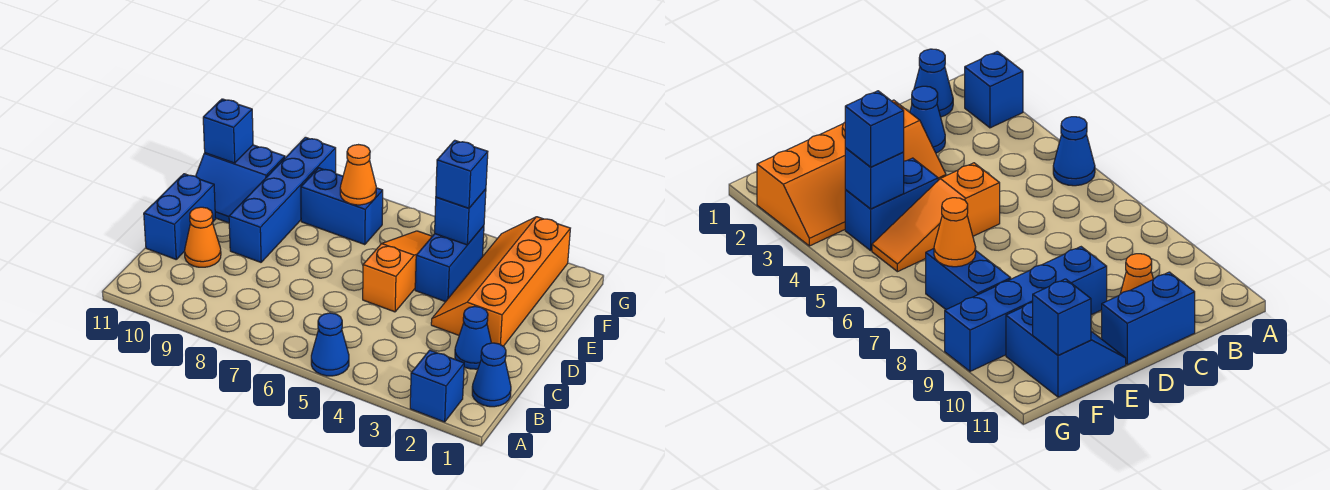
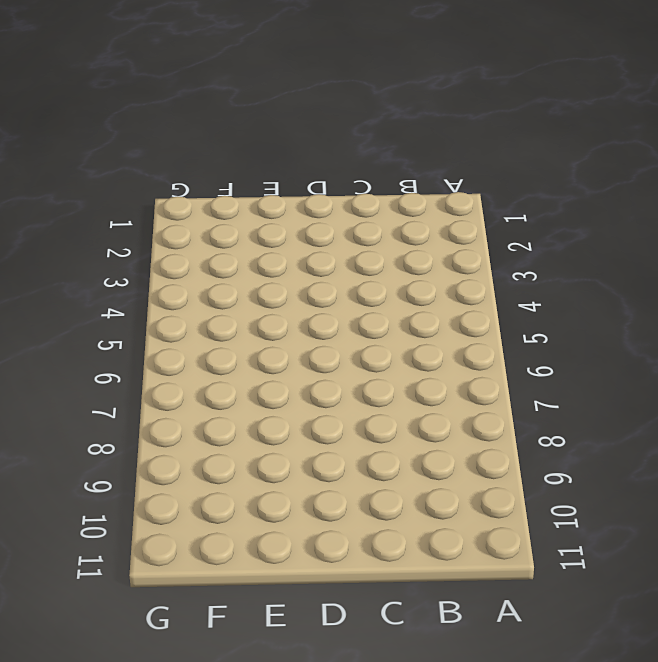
none -> blue brick A2 level 1
none -> blue cone A5 level 1
none -> blue cone B1 level 1

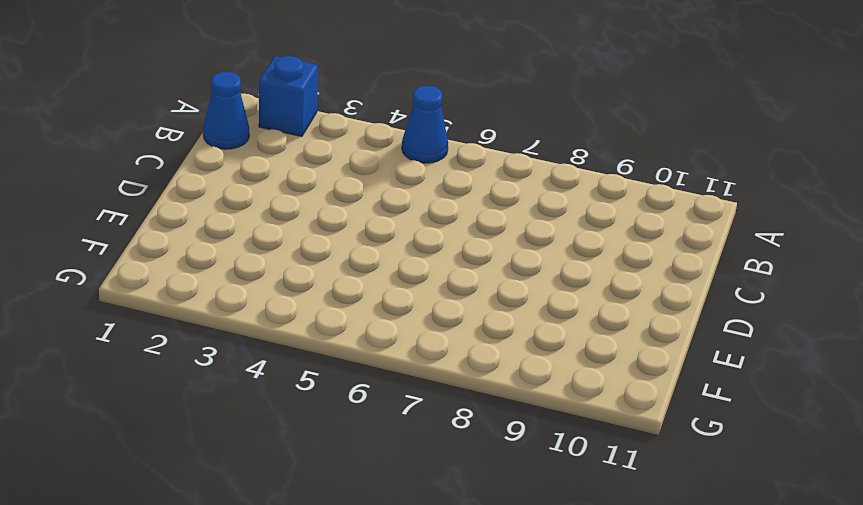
none -> blue cone C2 level 1
none -> orange cone C10 level 1
none -> blue brick C11:D11 level 1

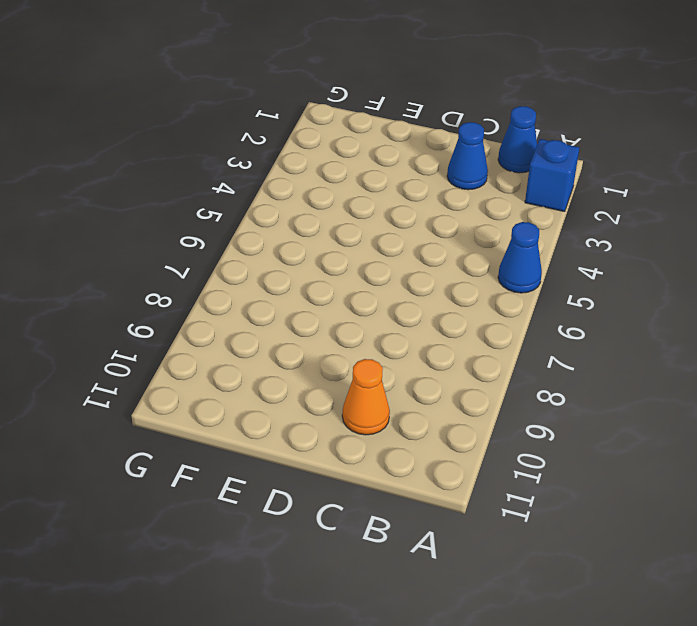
none -> blue brick C11:D11 level 1
none -> orange slope D2:G3 level 1 top 2
none -> orange slope D5:F5 level 1 top D

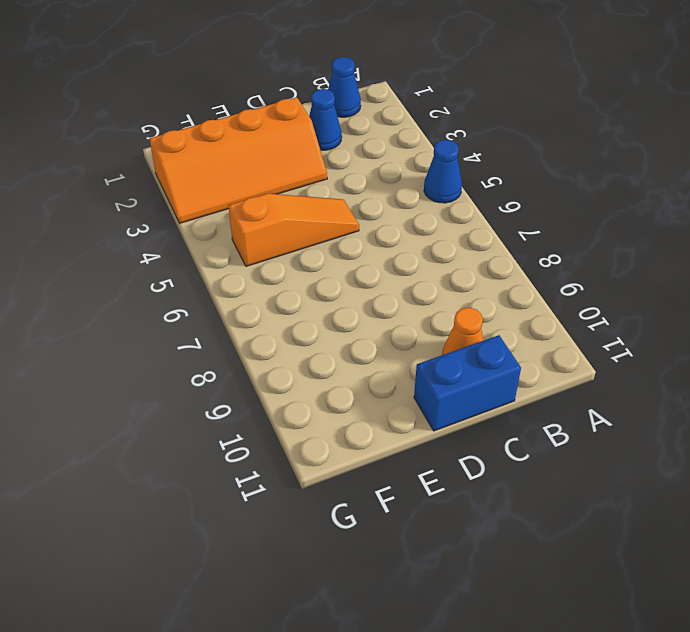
orange slope D5:F5 level 1 top F -> orange slope D5:F5 level 1 top D
none -> blue brick A2 level 1
none -> blue brick D9:G9 level 1
none -> blue brick E4:F4 level 1

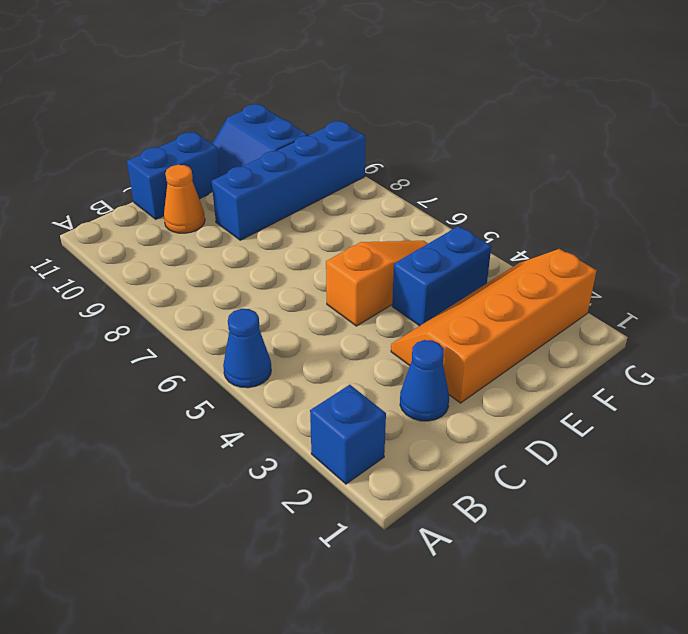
none -> blue cone B1 level 1
none -> blue brick F7:F8 level 1
none -> blue brick F4 level 2

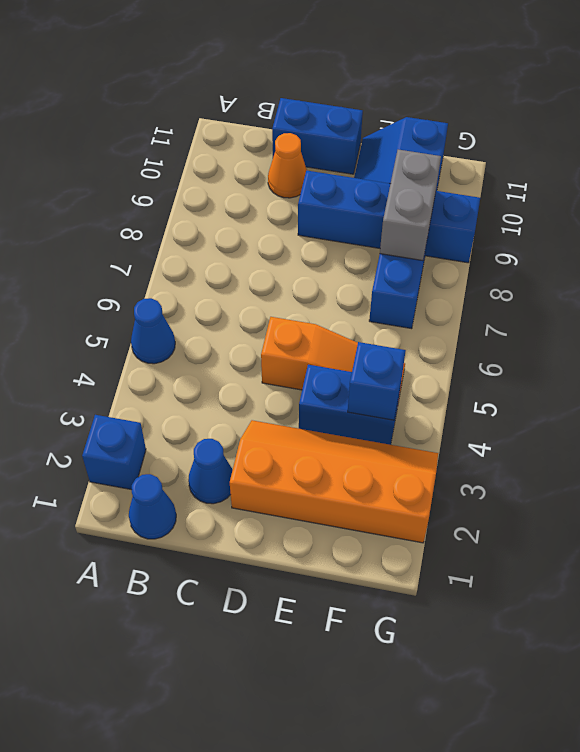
grey brick F8:F9 level 2 -> none
none -> orange cone F7 level 2
none -> blue brick F11 level 2
none -> blue brick F4 level 3

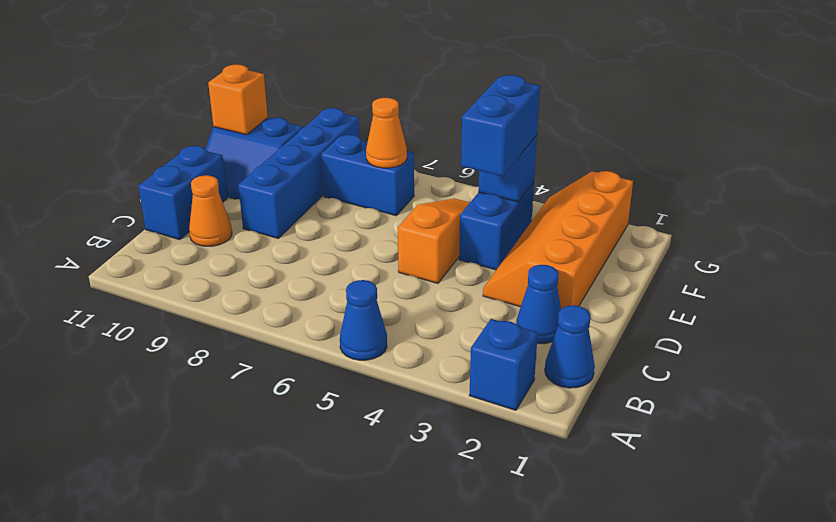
blue brick E4:F4 level 3 -> blue brick F4 level 3
orange brick F11 level 2 -> blue brick F11 level 2

